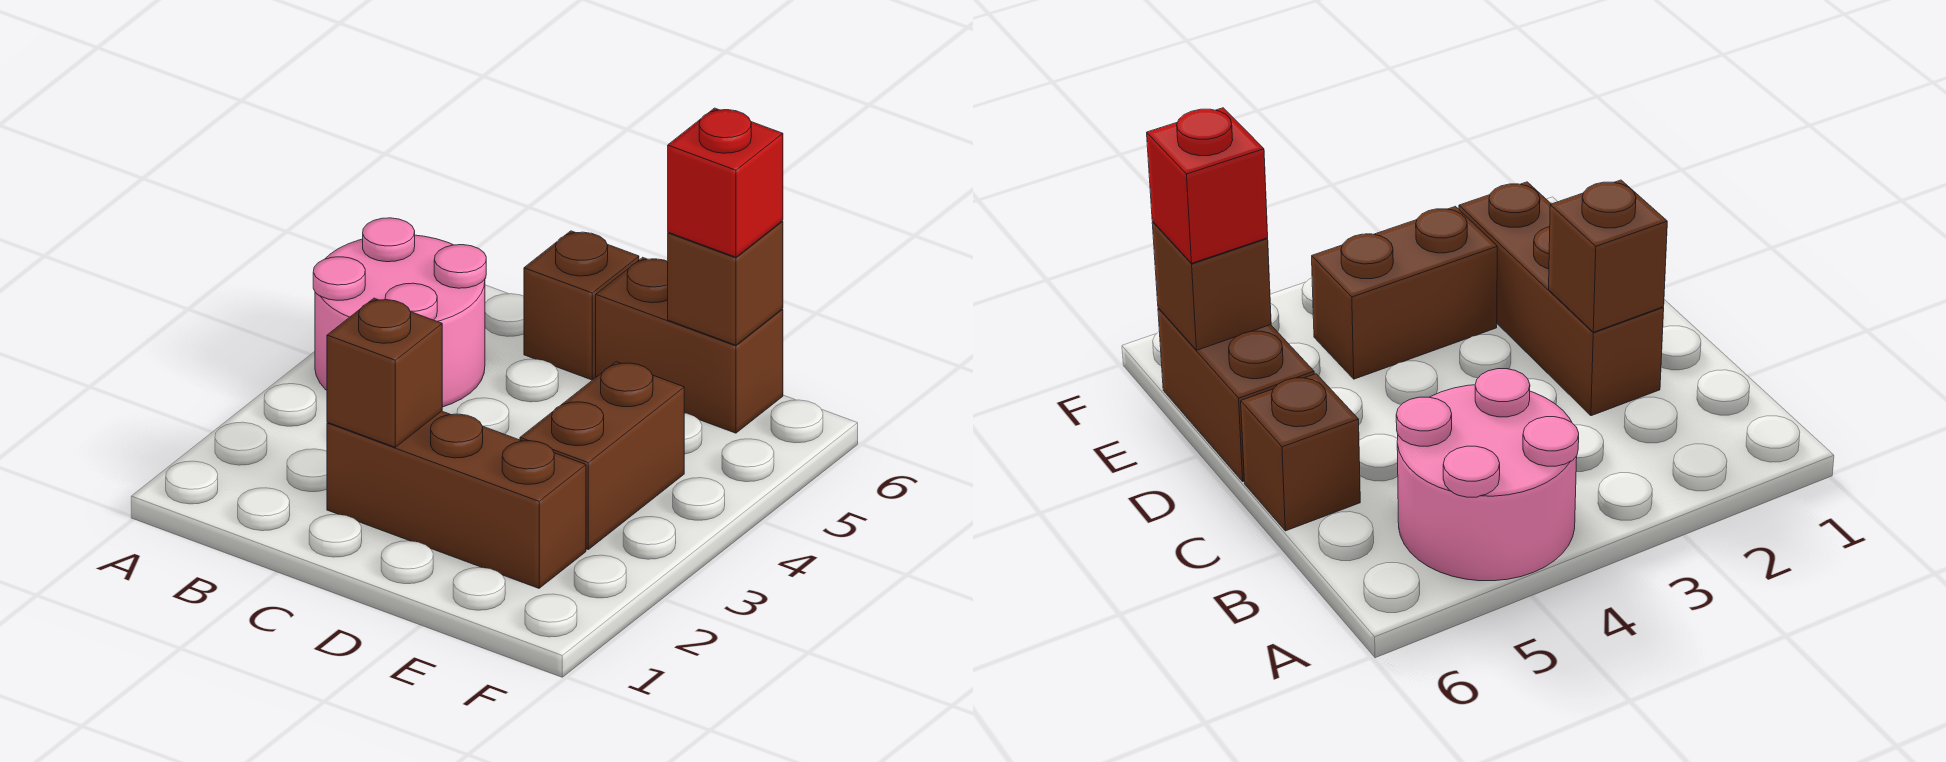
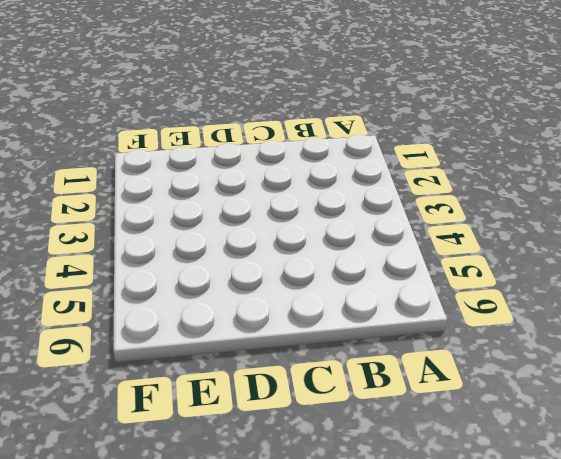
none -> pink round brick A4:B5 level 1
none -> brown brick C2:E2 level 1

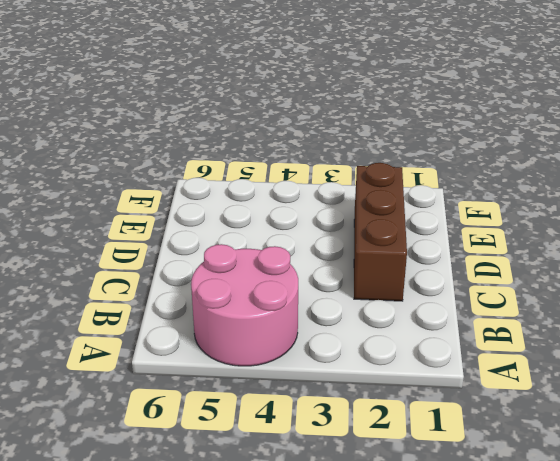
none -> brown brick C6 level 1
none -> brown brick D6:E6 level 1

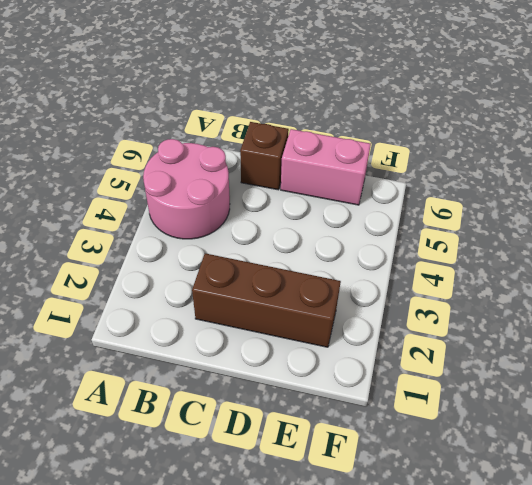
pink brick D6:E6 level 1 -> brown brick D6:E6 level 1
none -> brown brick E3:E4 level 1
none -> brown brick C2 level 2

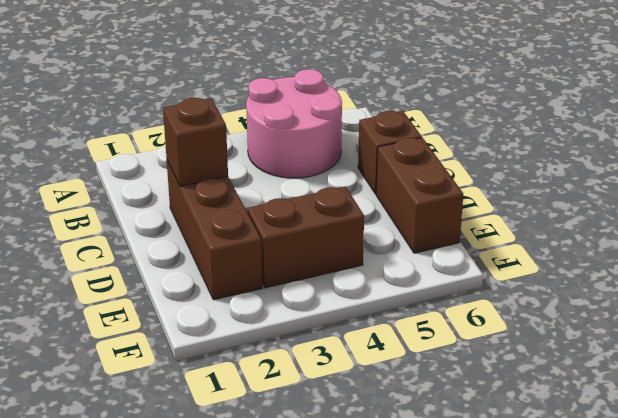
none -> brown brick E6 level 2
none -> red brick E6 level 3

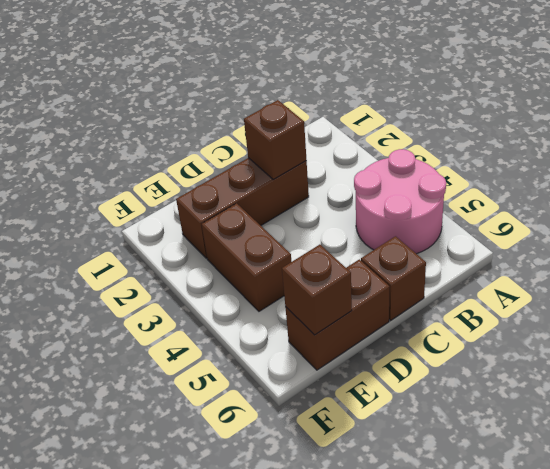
none -> red brick E6 level 3

